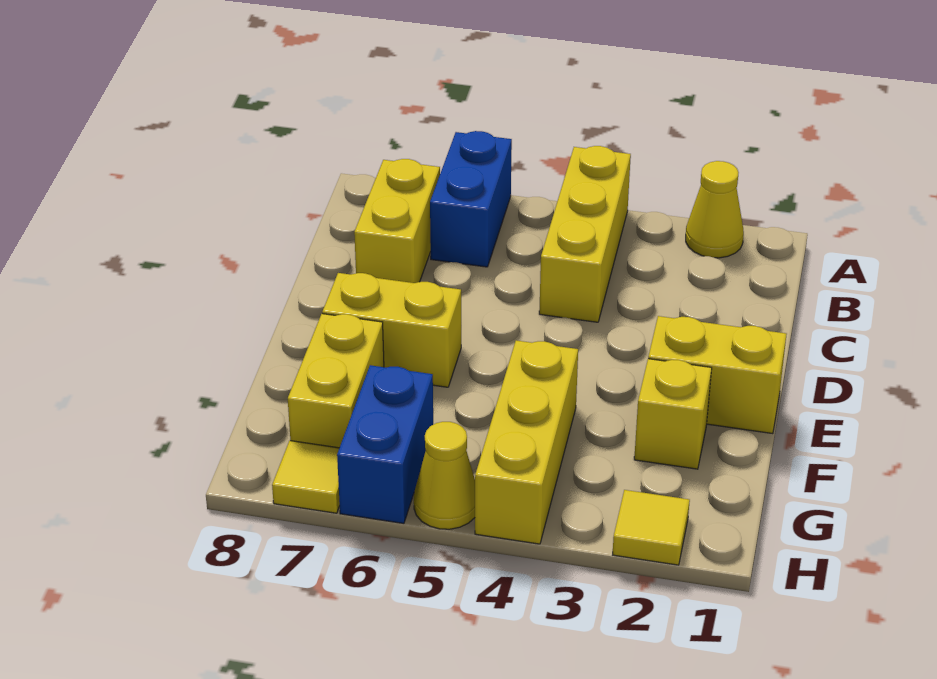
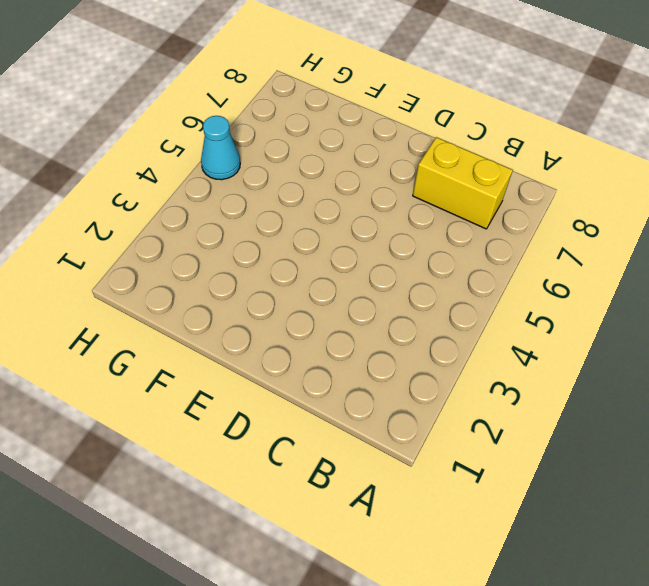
cyan cone H5 level 1 -> yellow cone H5 level 1
none -> yellow cone A2 level 1
none -> yellow brick A4:C4 level 1
none -> blue brick A6:B6 level 1

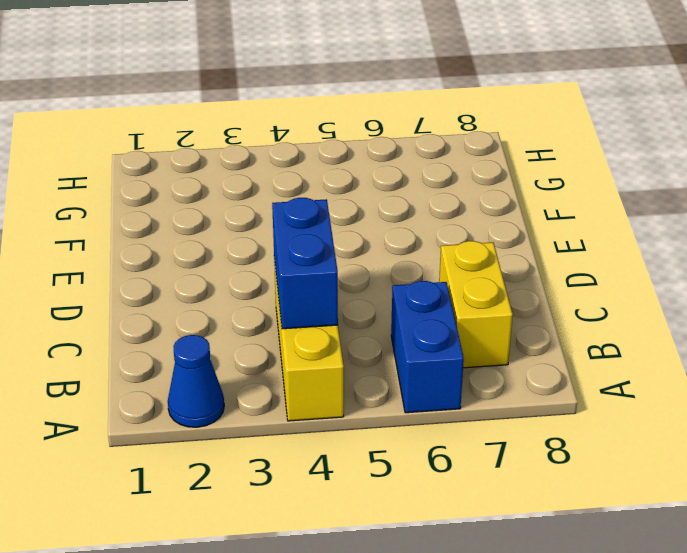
blue cone A2 level 1 -> yellow cone A2 level 1
blue brick B4:C4 level 2 -> blue brick G6:H6 level 1
none -> yellow brick E1:E2 level 1
none -> yellow brick E6:E7 level 1
none -> yellow brick F2 level 1

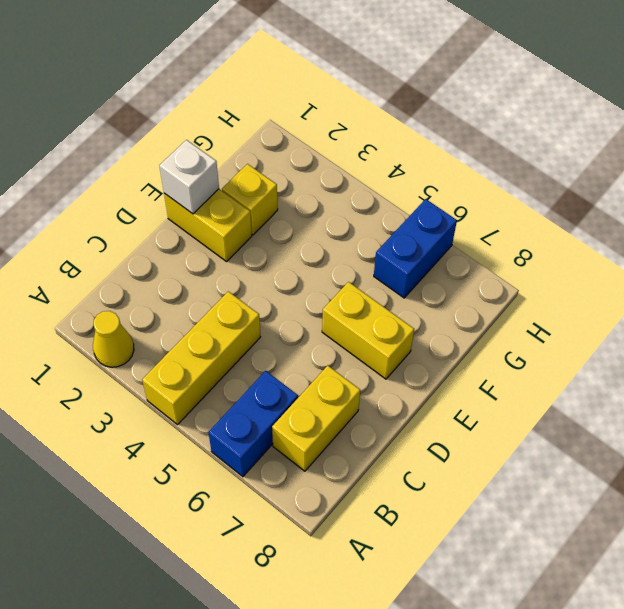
white brick E1 level 2 -> none
none -> yellow brick F4:H4 level 1
none -> yellow brick F7:G7 level 1
none -> yellow tile H2 level 1

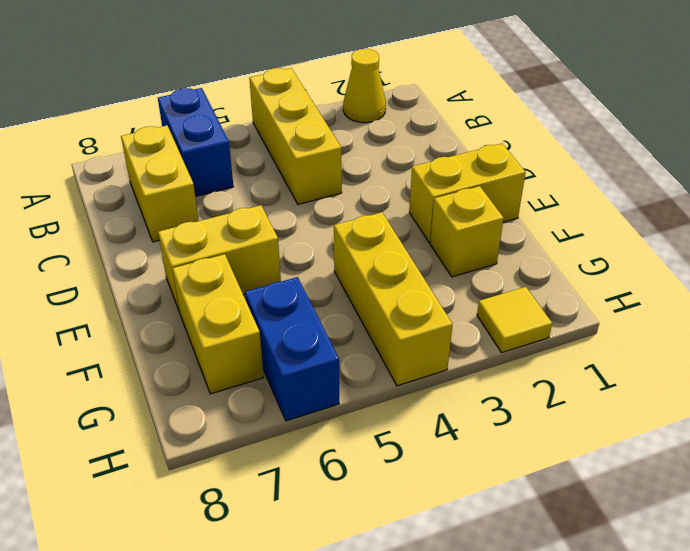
none -> yellow cone H5 level 1
none -> yellow tile H7 level 1

